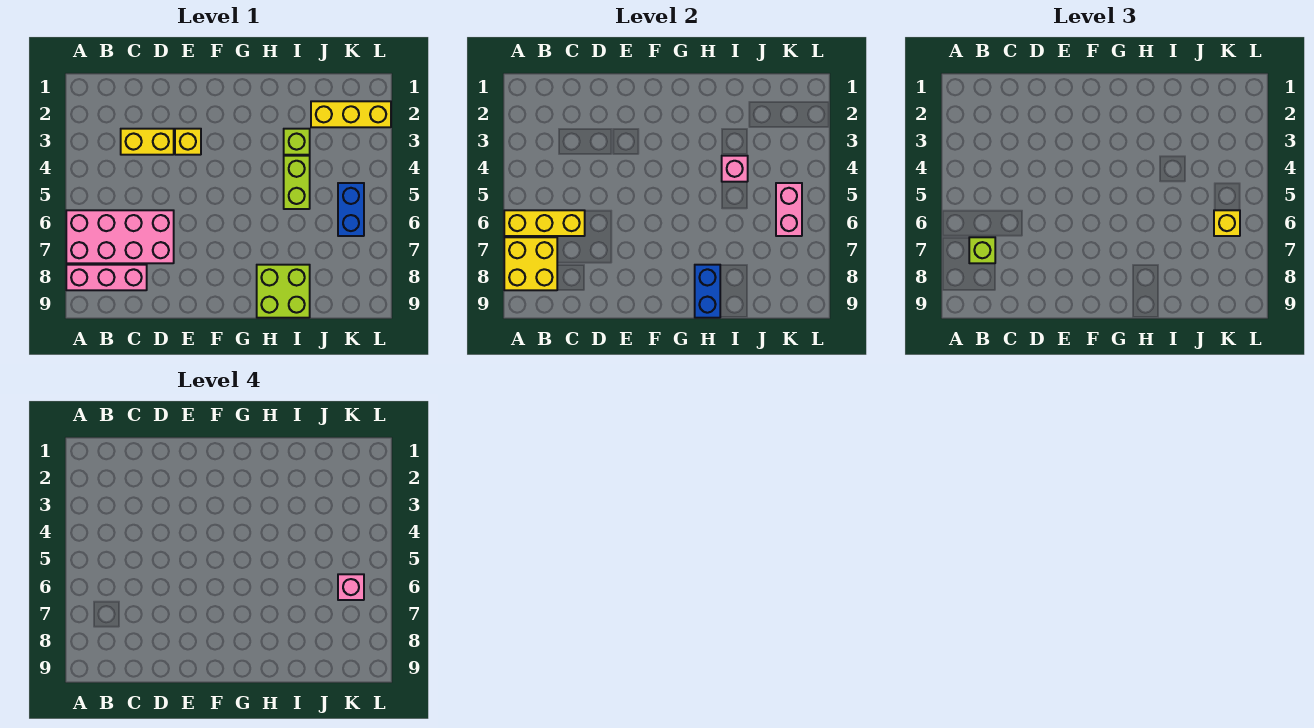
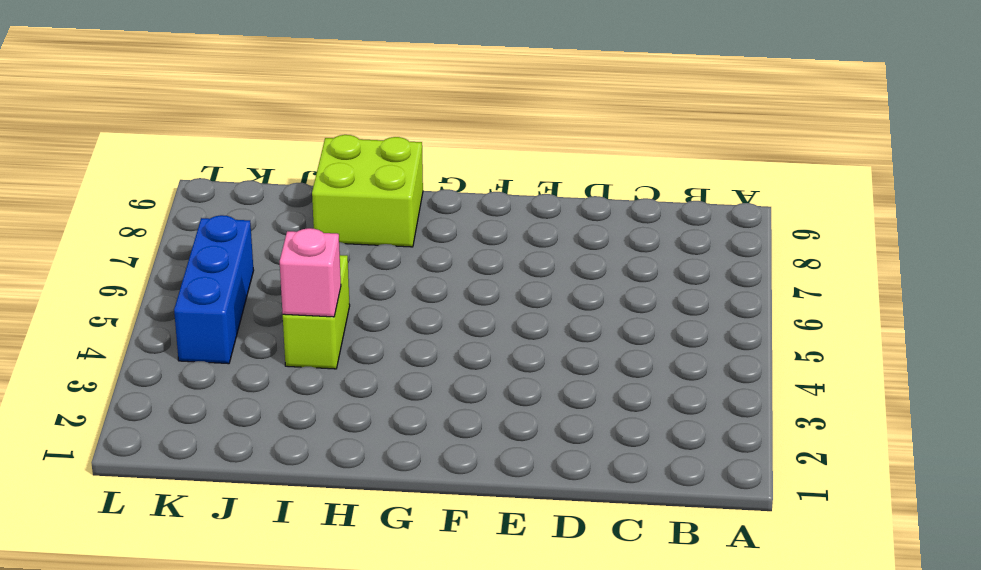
blue brick K4:K6 level 1 -> blue brick K5:K6 level 1
none -> pink brick A6:D7 level 1
none -> pink brick A8:C8 level 1
none -> yellow brick C3:D3 level 1

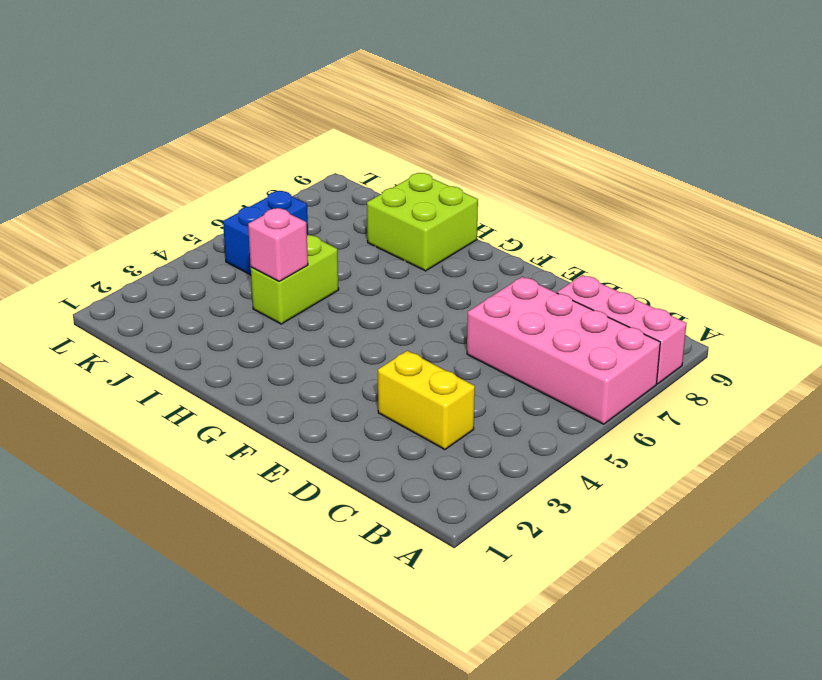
none -> yellow brick E3 level 1
none -> lime brick I3 level 1
none -> yellow brick J2:L2 level 1

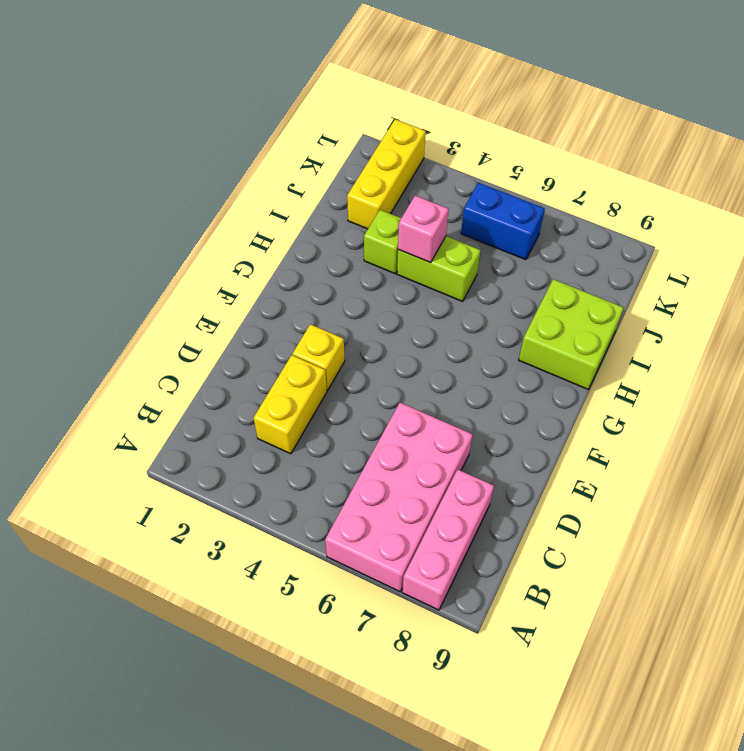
none -> yellow brick A6:C6 level 2
none -> yellow brick A7:B8 level 2
none -> blue brick H8:H9 level 2

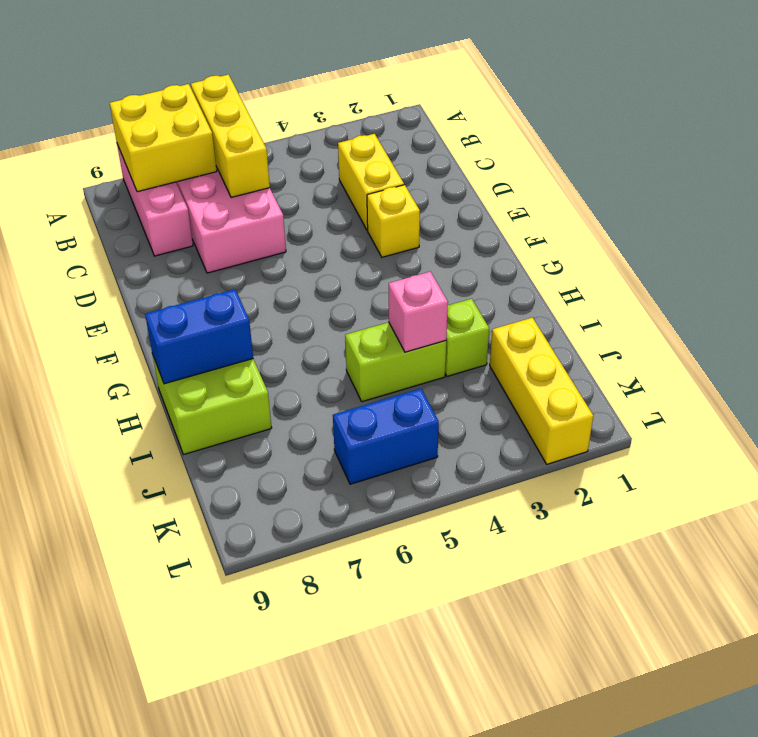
none -> pink brick K5:K6 level 2
none -> lime brick B7 level 3
none -> yellow brick K6 level 3

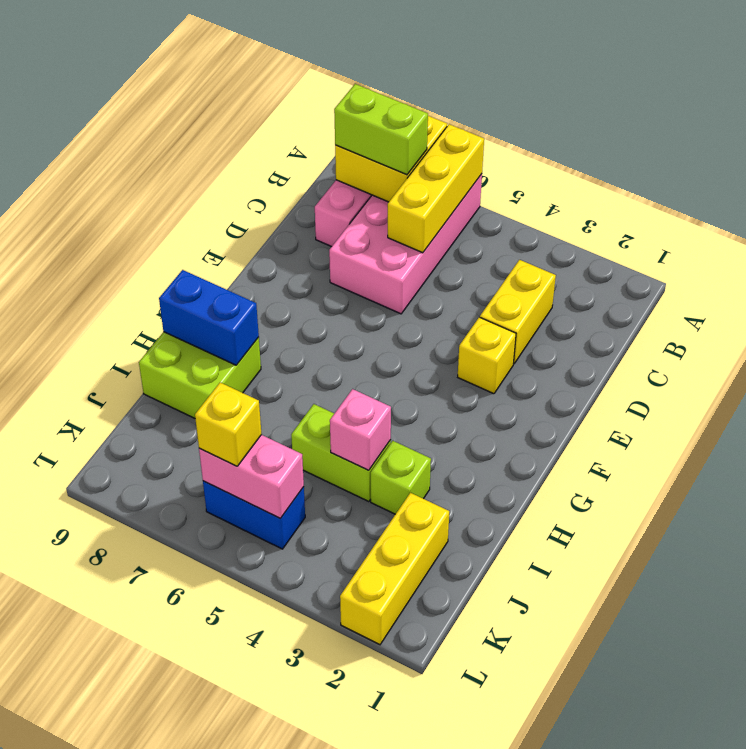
lime brick B7:B8 level 3 -> lime brick B7 level 3
none -> pink brick K6 level 4

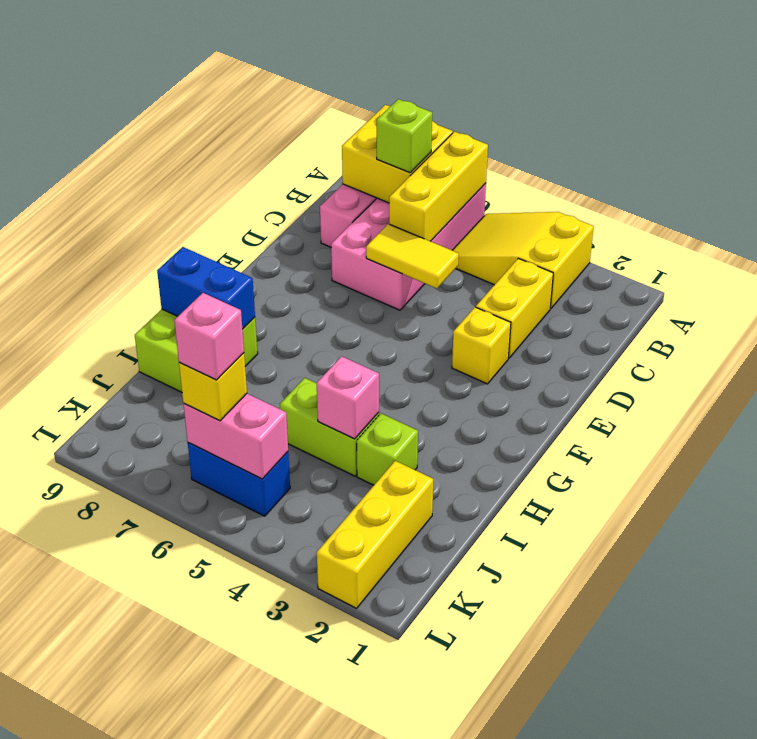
yellow slope A3:B5 level 1 top 3 -> none
yellow tile D5:D6 level 2 -> none

